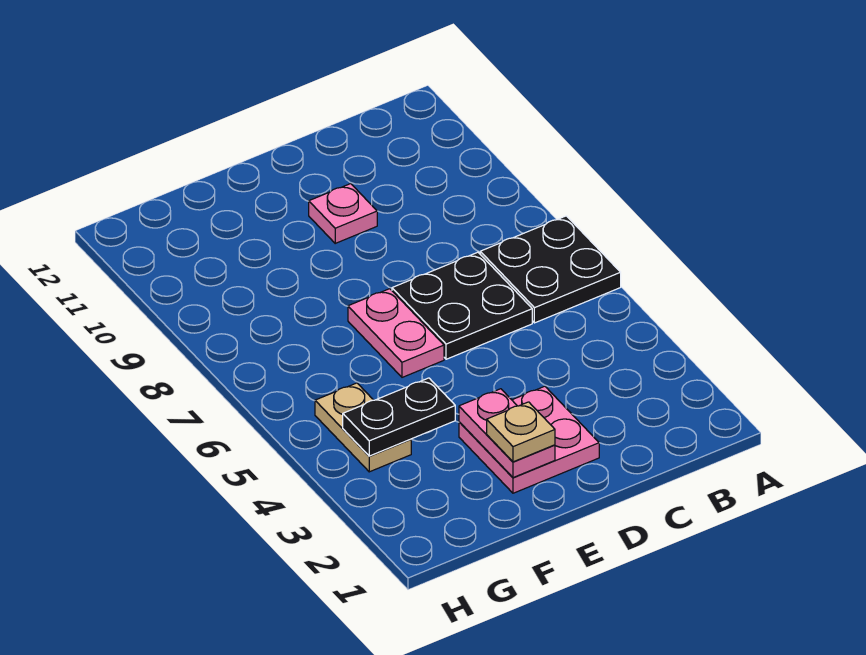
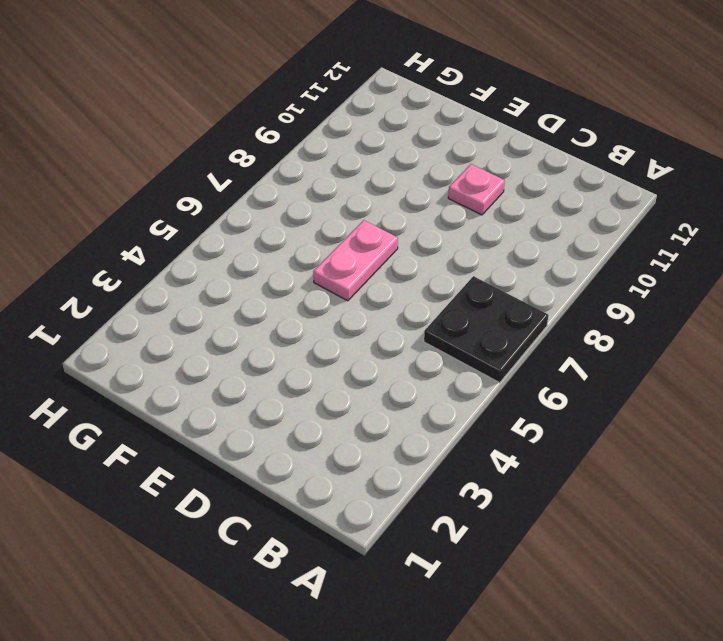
none -> black plate C6:D7 level 1
none -> pink plate D2:E3 level 1

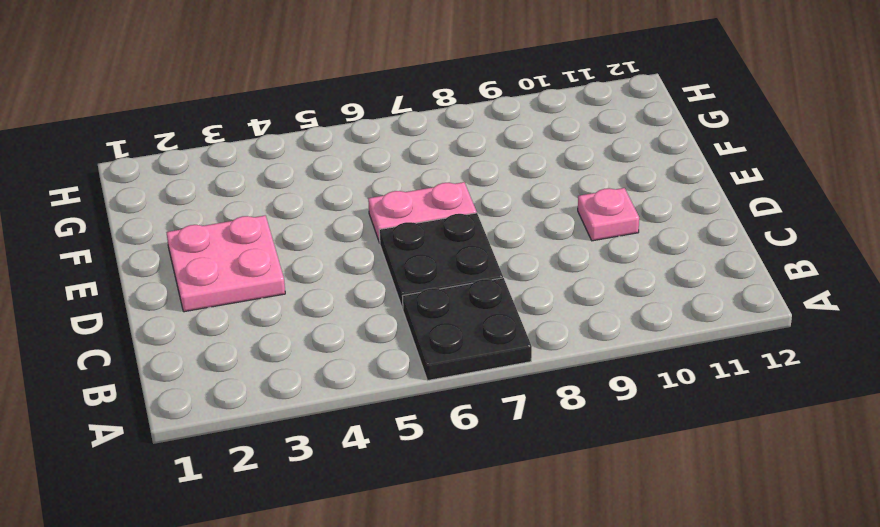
none -> tan plate G4:G5 level 1
none -> pink plate E2:E3 level 2

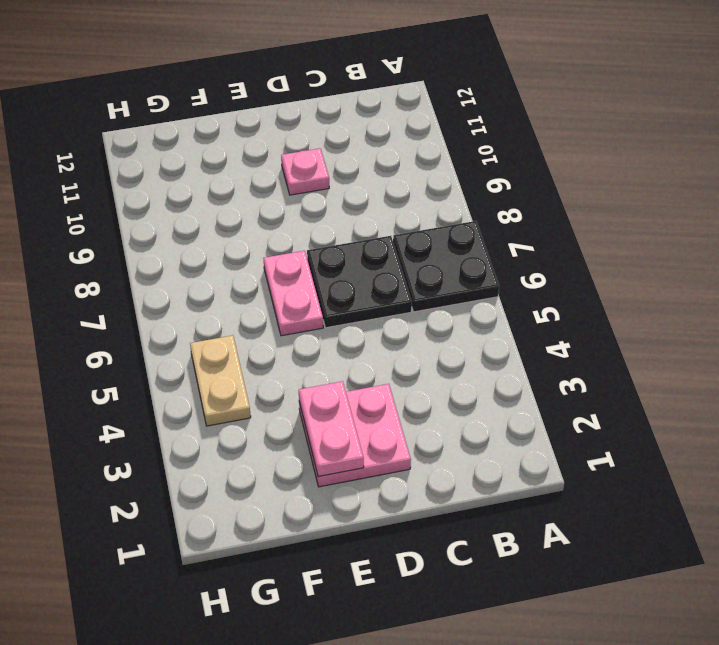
none -> black plate F4:G4 level 2
none -> tan plate E2 level 3

